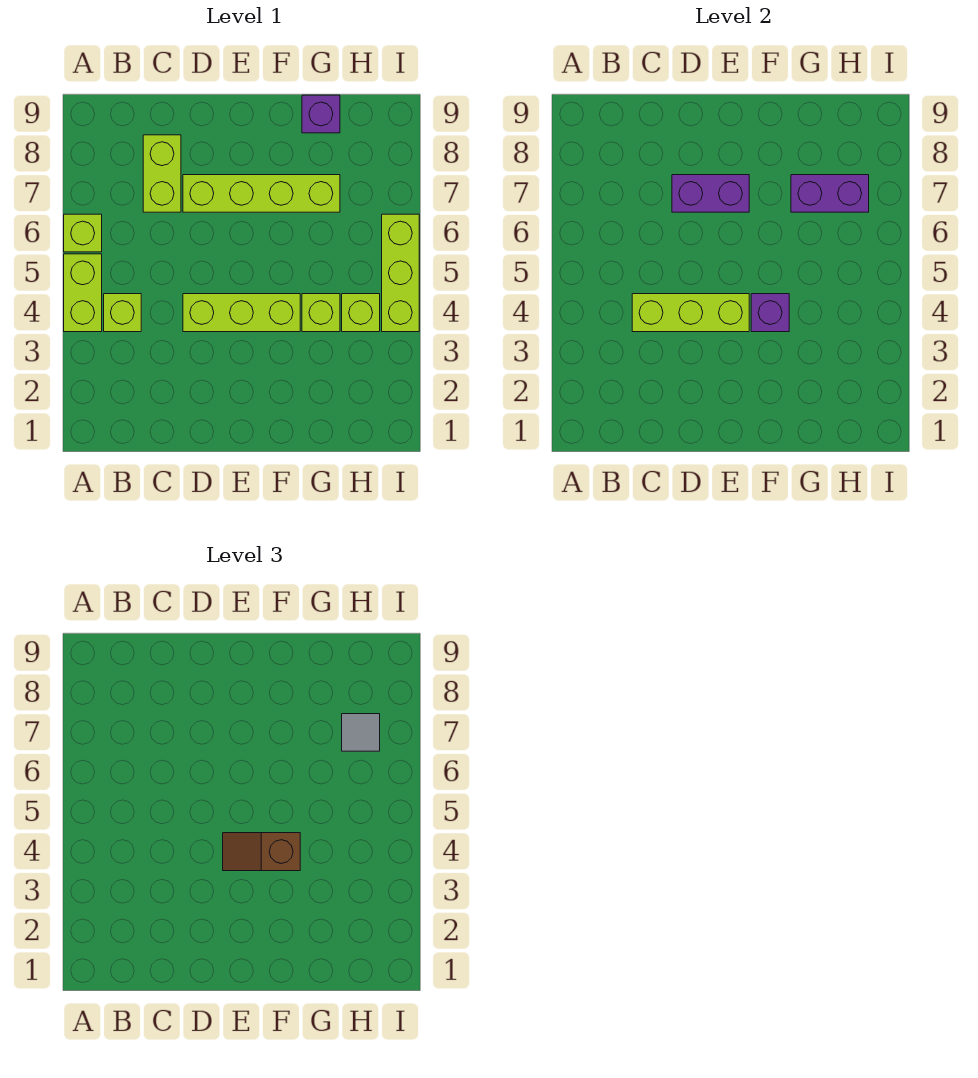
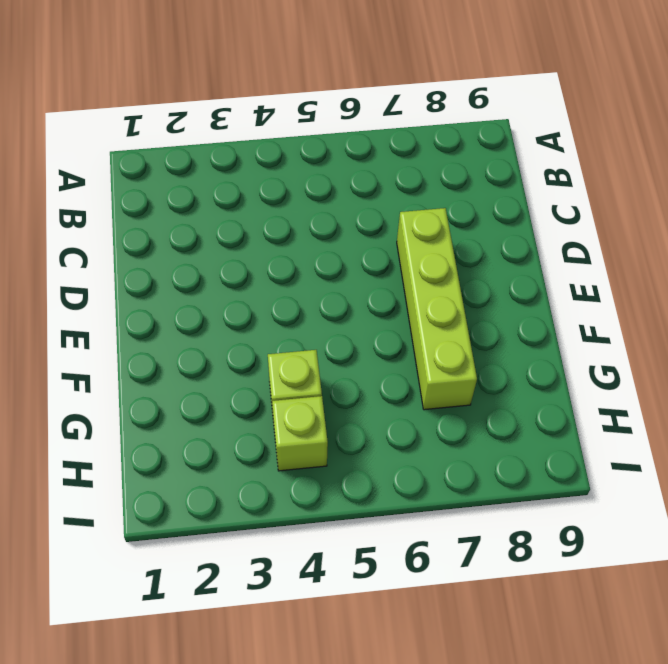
none -> lime brick A4:A5 level 1
none -> lime brick A6 level 1
none -> lime brick B4 level 1

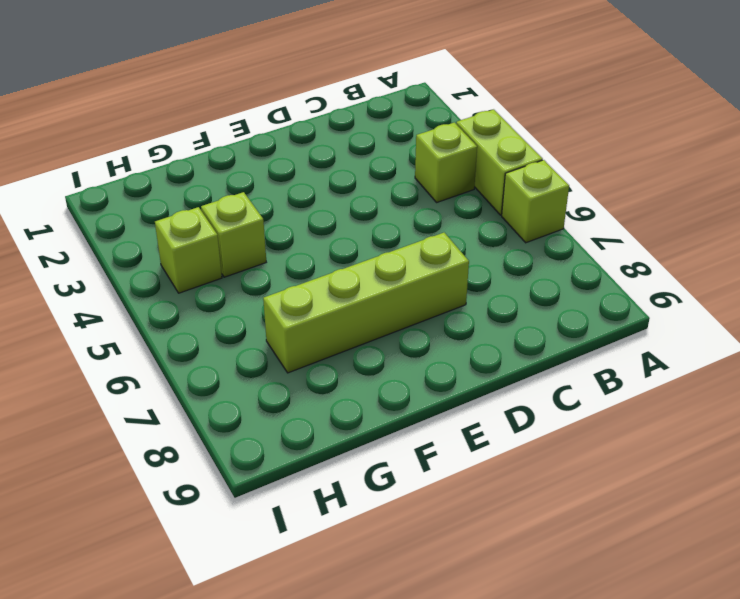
none -> lime brick C7:C8 level 1
none -> lime brick D4:F4 level 1
none -> purple brick G9 level 1

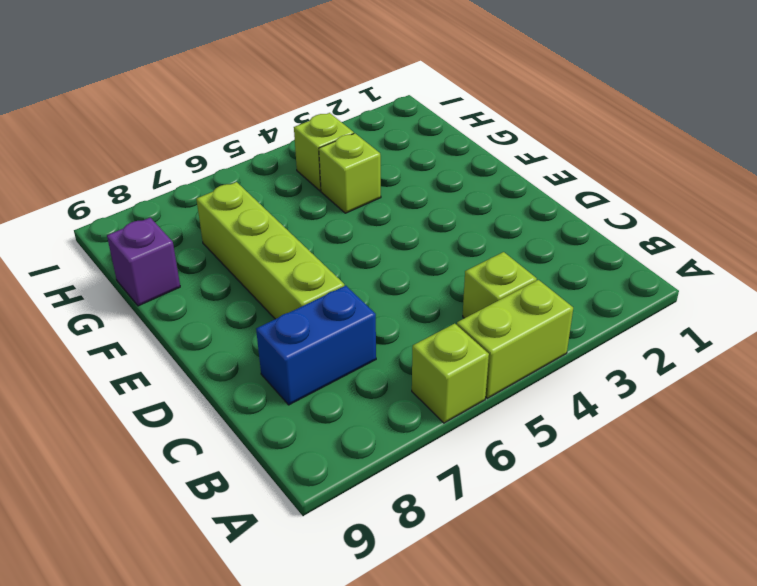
blue brick C7:C8 level 1 -> lime brick C7:C8 level 1
none -> lime brick D4:F4 level 1
none -> lime brick I4:I6 level 1
none -> lime brick C4:E4 level 2

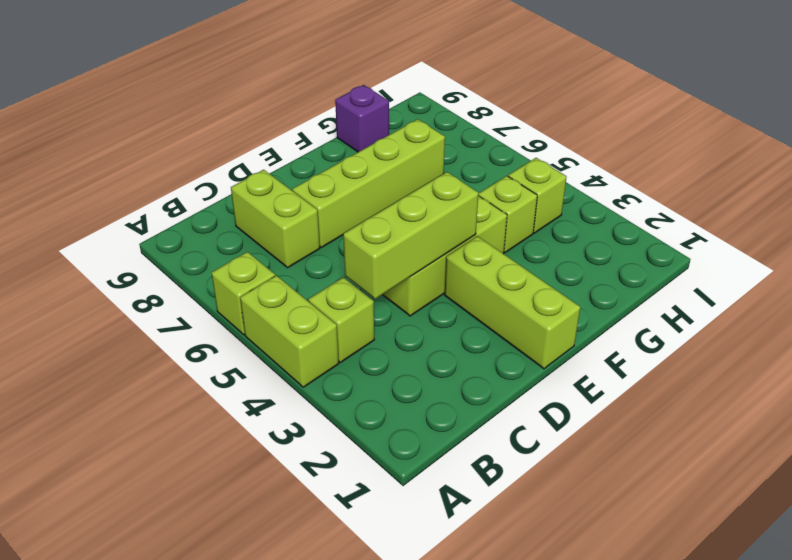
lime brick E1:E3 level 1 -> lime brick I4:I6 level 1
none -> purple brick D7:E7 level 2
none -> purple brick F4 level 2
none -> purple brick G7:H7 level 2

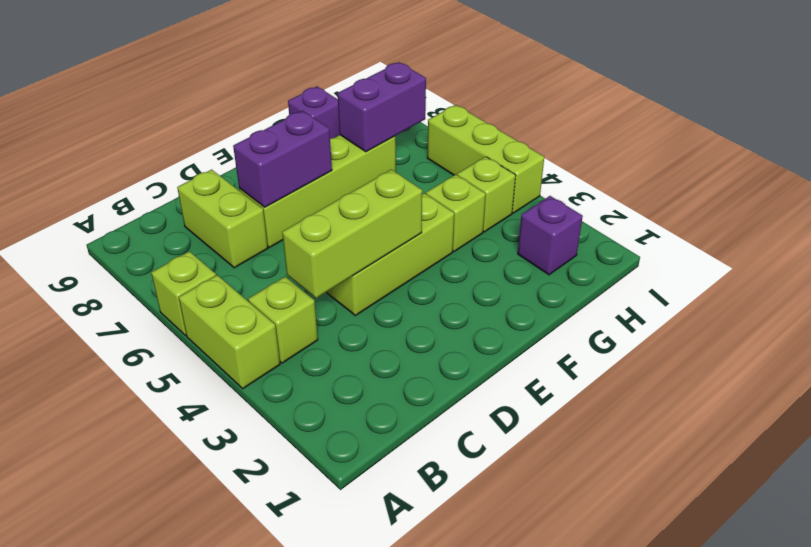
purple brick H2 level 1 -> purple brick F4 level 2
none -> brown slope E4:F4 level 3 top F
none -> grey tile H7 level 3

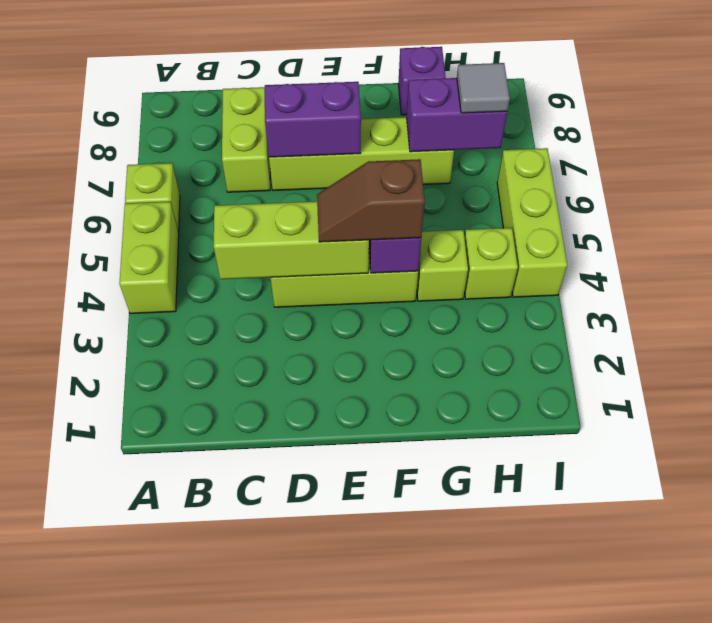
none -> lime brick B4 level 1

